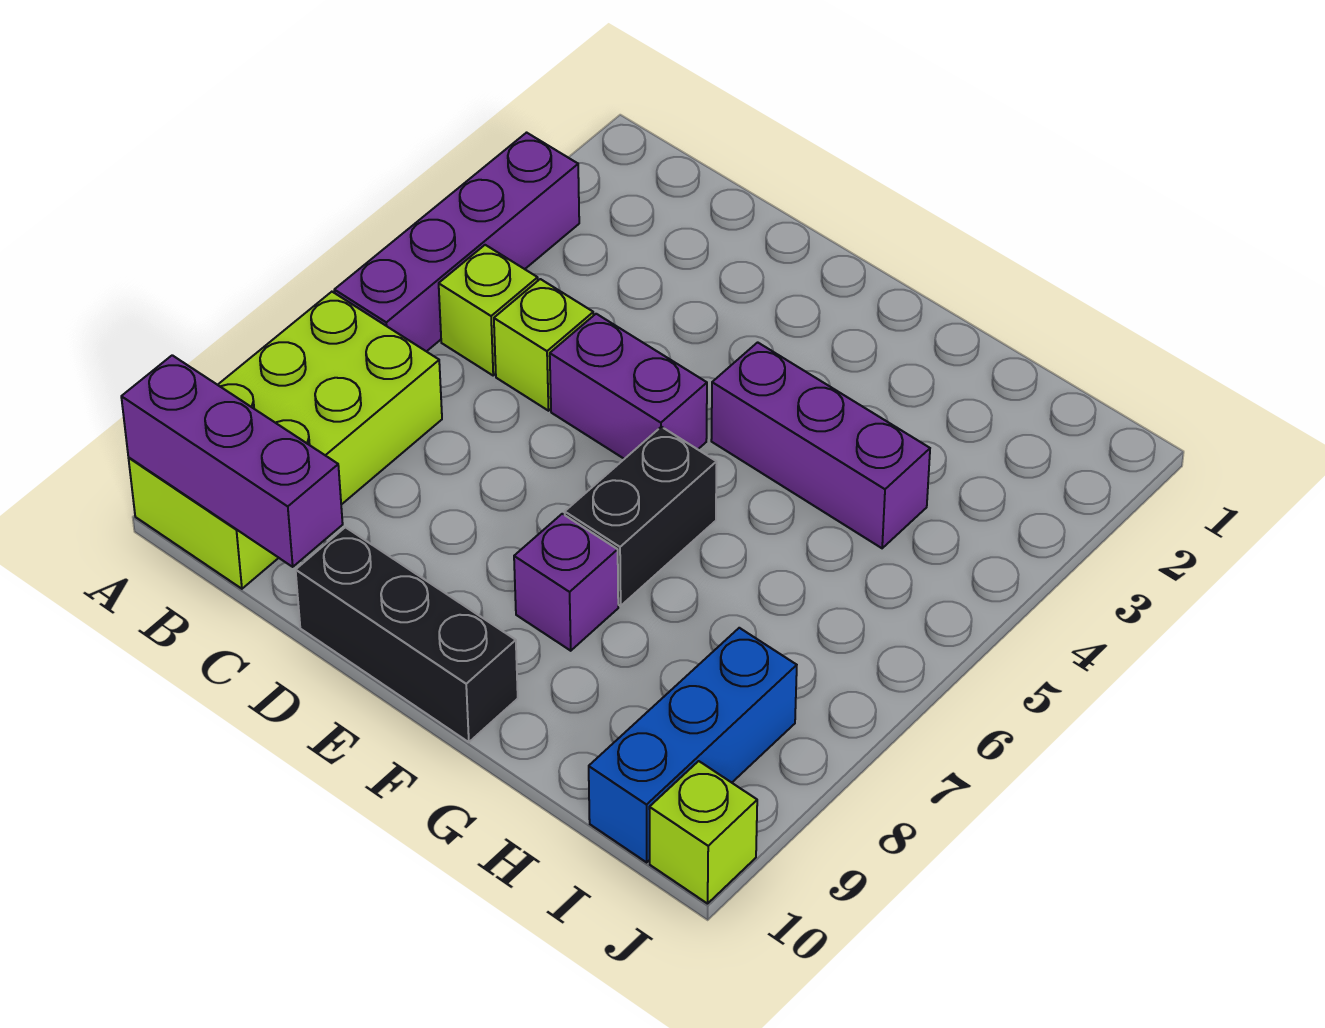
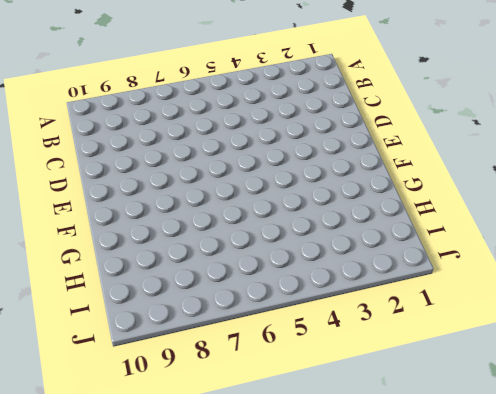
none -> purple brick A3:A6 level 1
none -> lime brick A7:B10 level 1
none -> lime brick B5 level 1

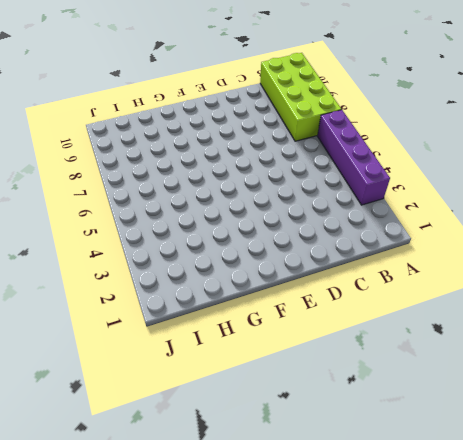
none -> lime brick B5 level 1
none -> lime brick C5 level 1
none -> purple brick D5:E5 level 1

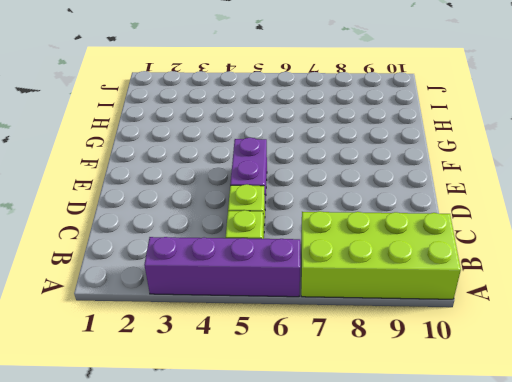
none -> black brick D10:F10 level 1
none -> purple brick F4:H4 level 1
none -> black brick F6:F7 level 1

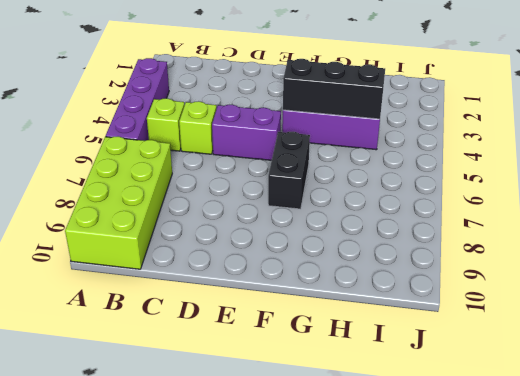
black brick F4:H4 level 2 -> black brick D10:F10 level 1
none -> purple brick F8 level 1
none -> blue brick I8:I10 level 1
none -> lime brick J10 level 1

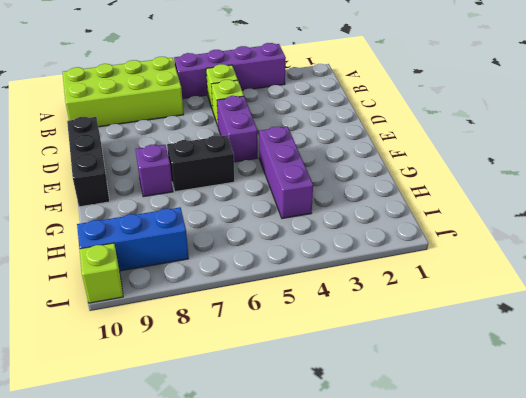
none -> purple brick A10:C10 level 2

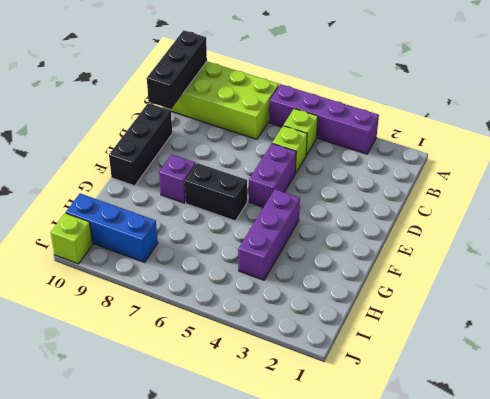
black brick A10:C10 level 2 -> purple brick A10:C10 level 2

